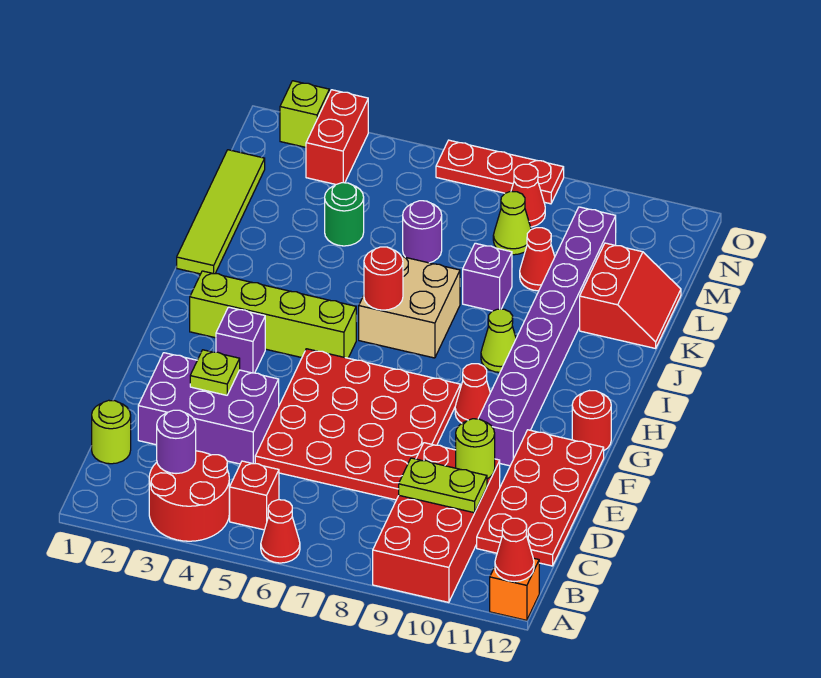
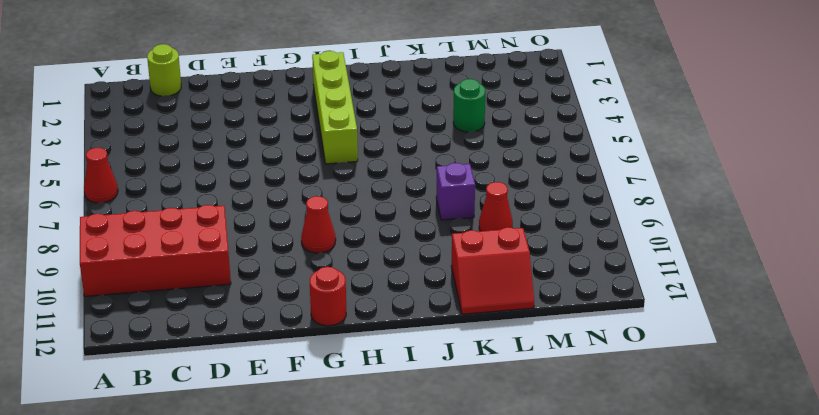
none -> red round brick A3:B4 level 1
none -> orange brick A12 level 1
none -> red brick B5 level 1
none -> red plate C11:F12 level 1

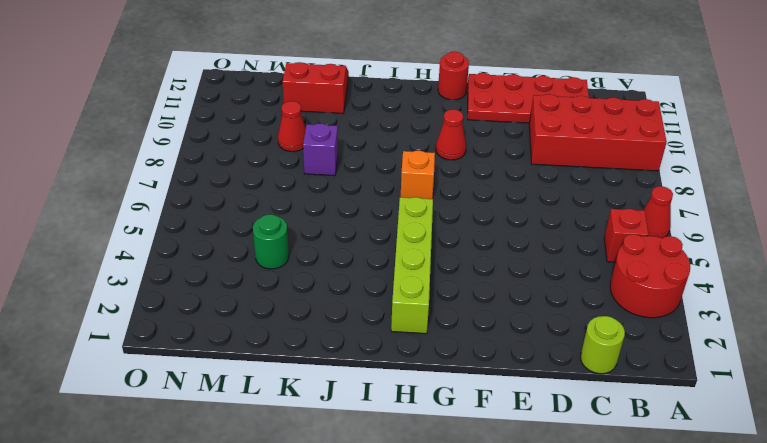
orange brick H7 level 1 -> orange brick A12 level 1
none -> purple brick D2:E4 level 1
none -> red plate D5:G8 level 1
none -> purple brick F10:M10 level 1
none -> purple brick G3 level 1

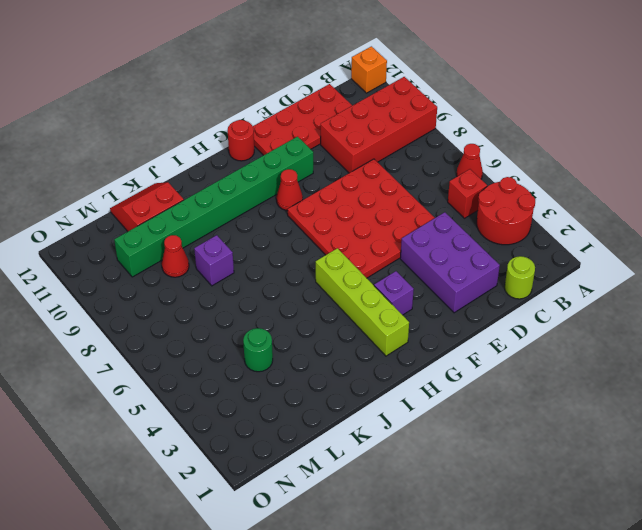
green brick F10:M10 level 1 -> purple brick F10:M10 level 1
none -> tan brick I6:J7 level 1
none -> lime cone I9 level 1
none -> lime tile J1:M1 level 1
none -> purple round brick L6 level 1

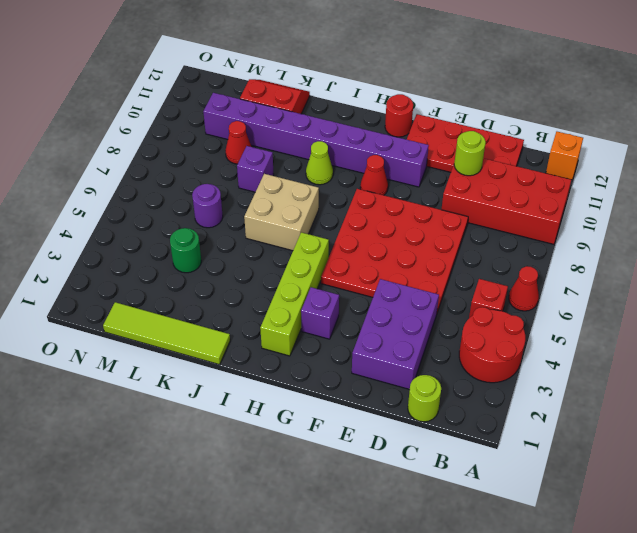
none -> lime cone M8 level 1
none -> red brick N3:O3 level 1
none -> red cone N8 level 1
none -> lime brick O2 level 1

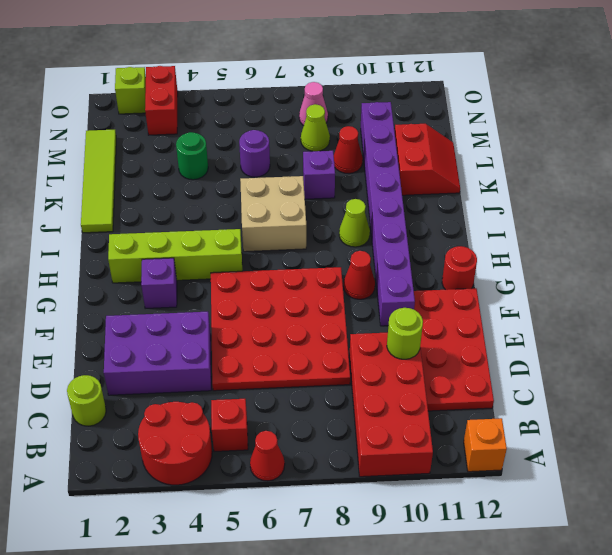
pink cone N8 level 1 -> red cone N8 level 1
none -> red plate O6:O8 level 1
none -> red cone A12 level 2
none -> purple round brick B3 level 2
none -> lime plate C9:C10 level 2

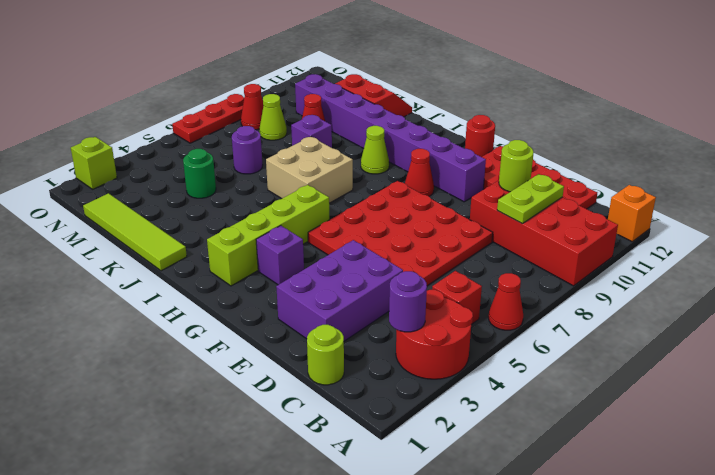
none -> red brick N3:O3 level 1
none -> red cone A12 level 2
none -> lime plate E3 level 2
none -> red round brick I6 level 2

